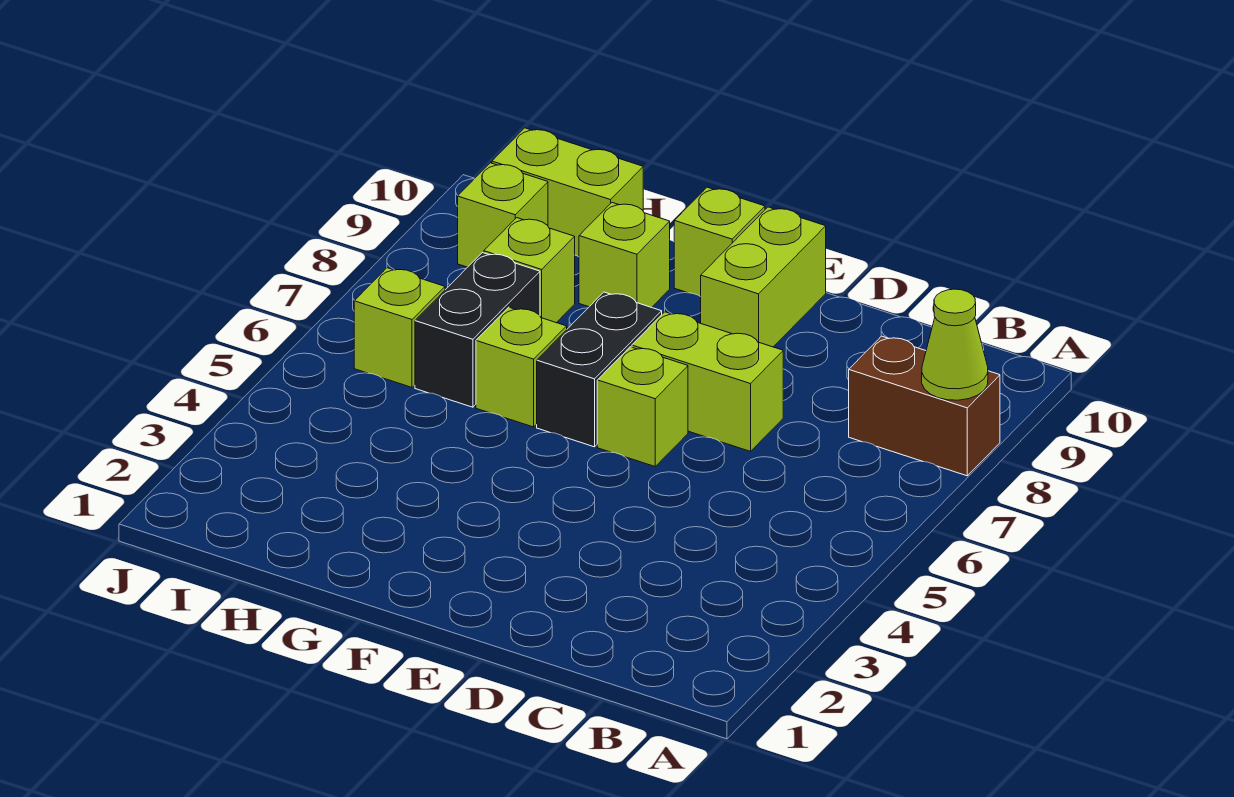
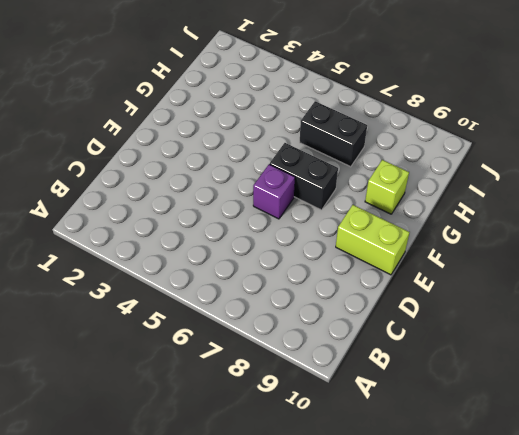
purple brick E6 level 1 -> lime brick E6 level 1
none -> brown brick A8:B8 level 1
none -> lime brick D7:E7 level 1
none -> lime brick F10 level 1

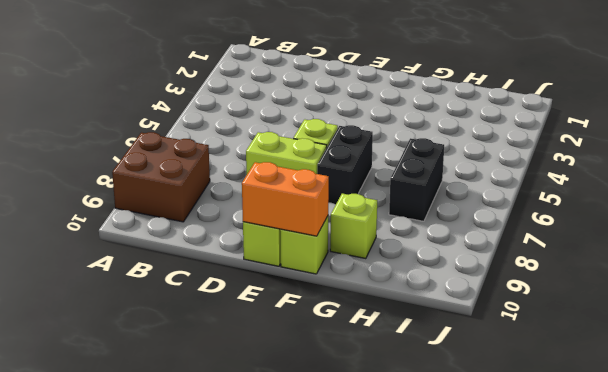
brown brick A8:B9 level 1 -> brown brick A8:B8 level 1
orange brick E10:F10 level 2 -> none
none -> lime brick G6 level 1
none -> lime brick H8 level 1
none -> lime brick H10:I10 level 1

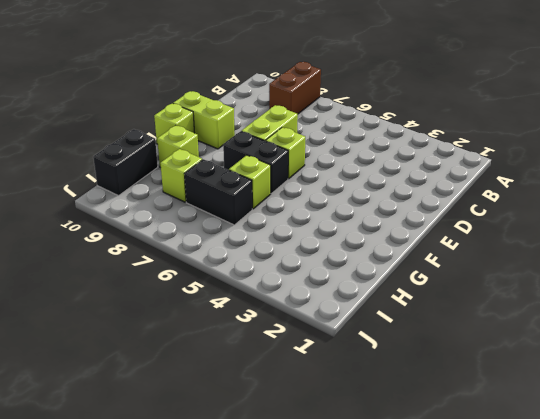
black brick H10:I10 level 1 -> lime brick H10:I10 level 1
none -> lime brick I6 level 1
none -> lime brick I9 level 1
none -> lime cone A8 level 2

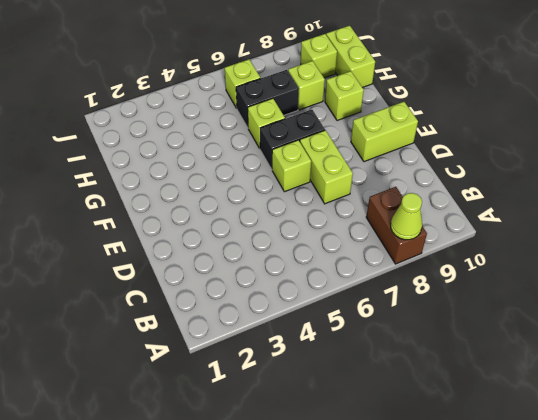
none -> lime brick F10 level 1

